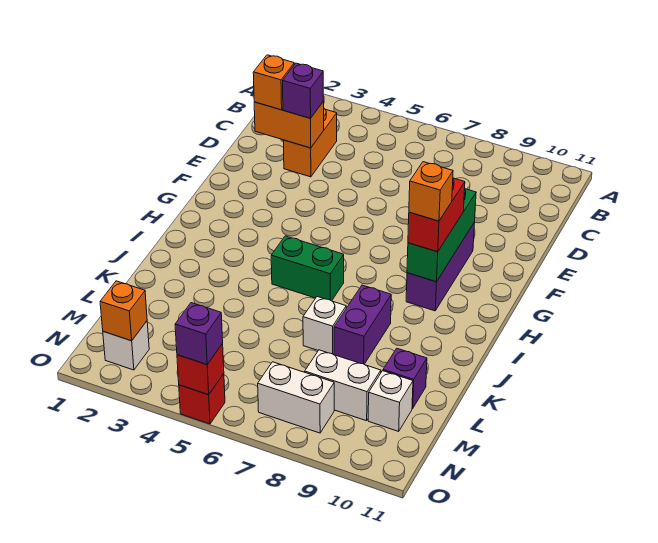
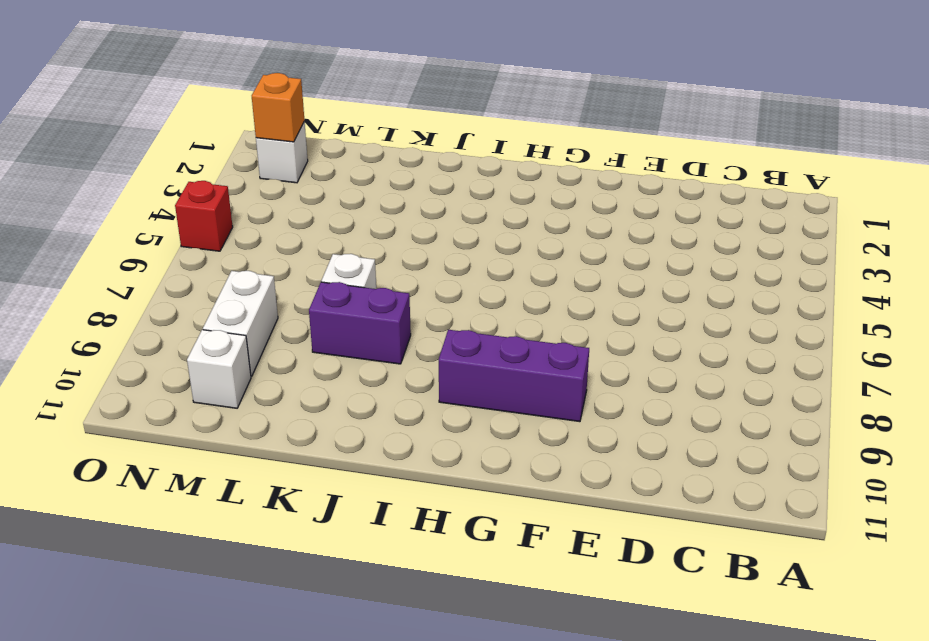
none -> orange brick C3:D3 level 1
none -> green brick I5:I6 level 1
none -> purple brick L10 level 1

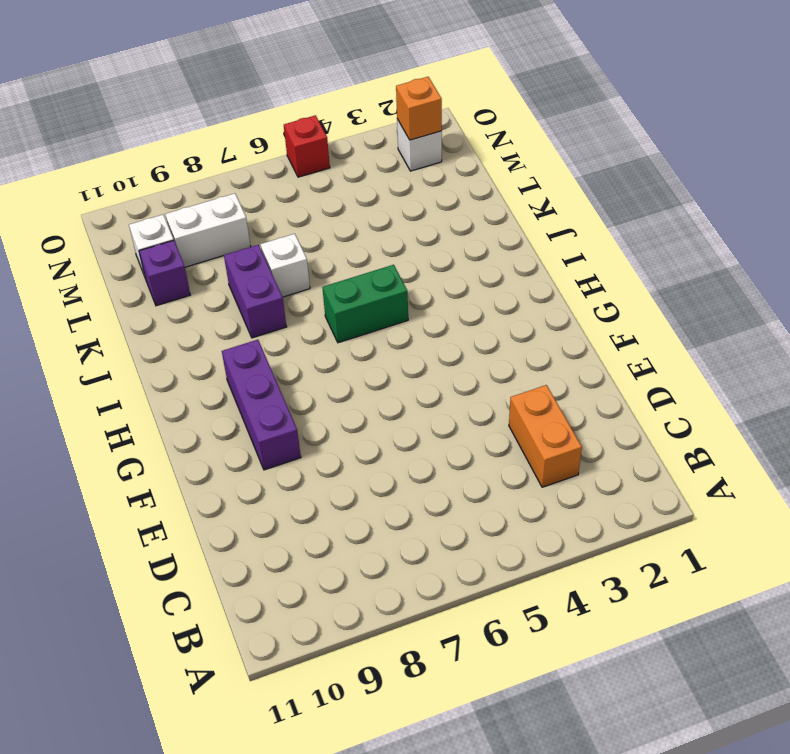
none -> white brick N7:N8 level 1
none -> orange brick D2:D3 level 2
none -> green brick F9:H9 level 2

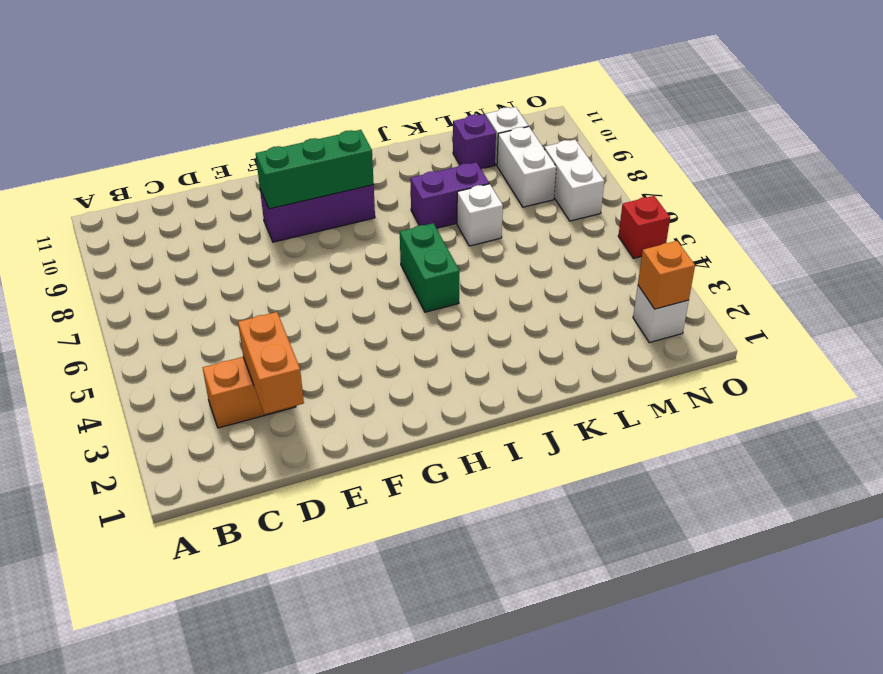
none -> red brick O5 level 2
none -> orange brick D2 level 3
none -> purple brick D3 level 3

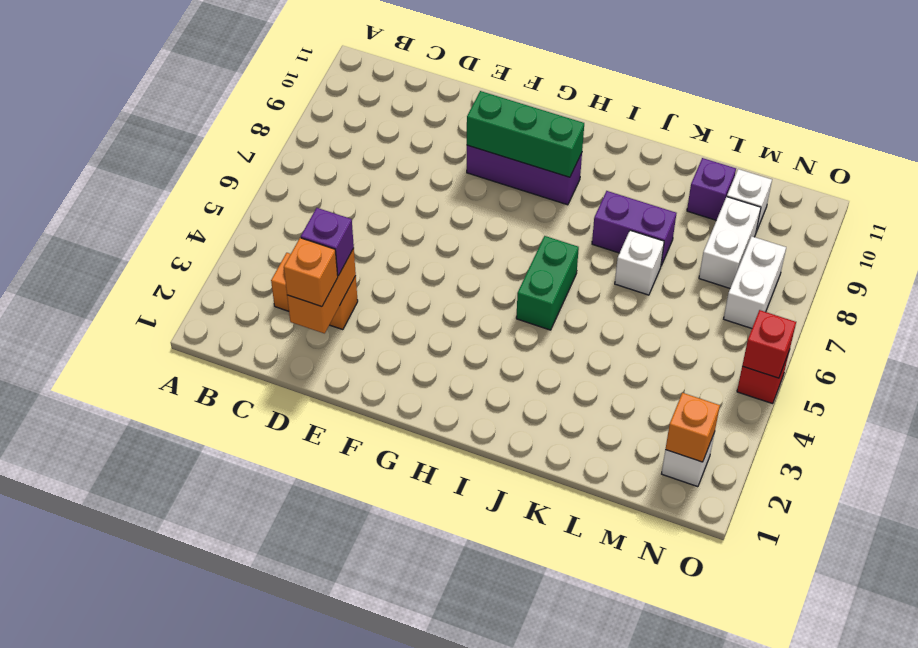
none -> red brick G9:H9 level 3
none -> purple brick O5 level 3
none -> orange brick H9 level 4

